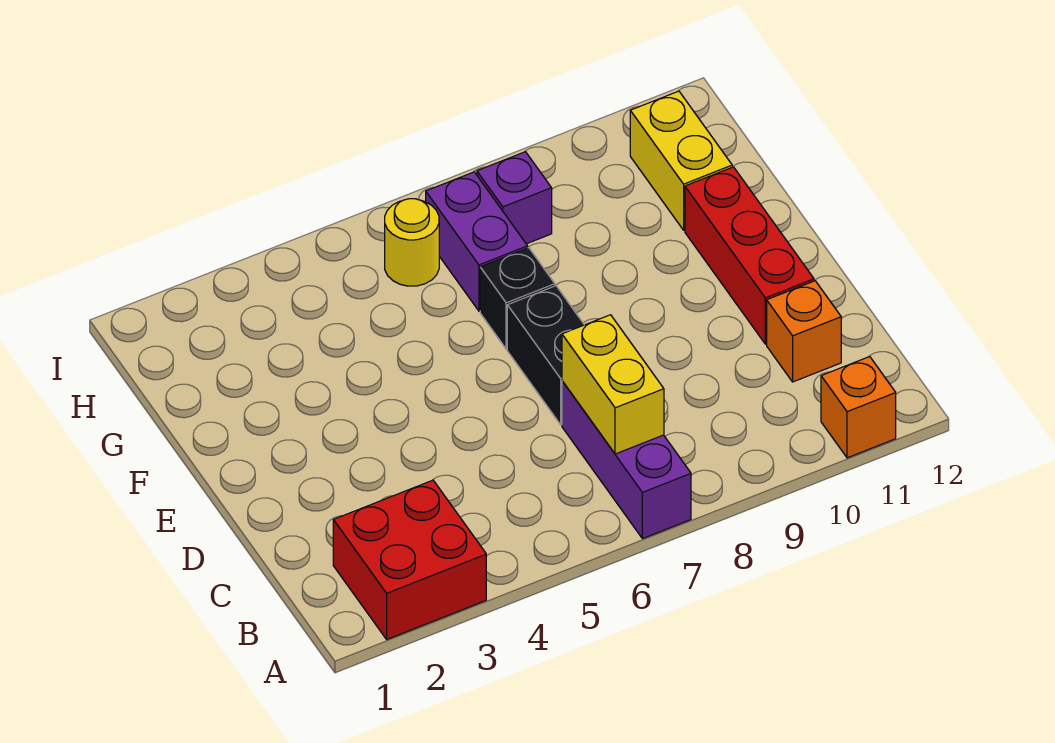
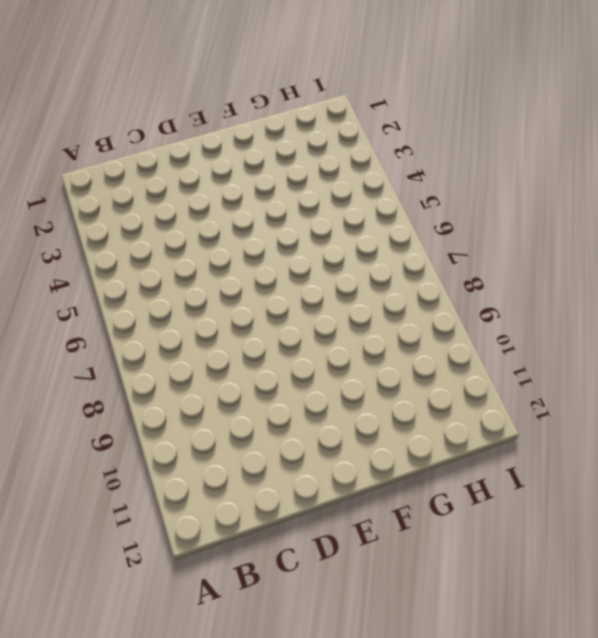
none -> red brick A2:B3 level 1
none -> purple brick A7:C7 level 1
none -> orange brick A11 level 1

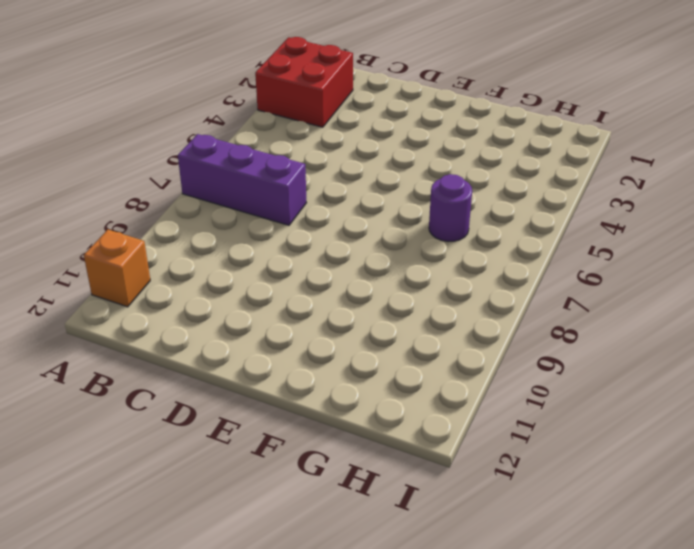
purple round brick G6 level 1 -> none
none -> orange brick C11 level 1
none -> black brick D7:E7 level 1
none -> red brick D11:F11 level 1

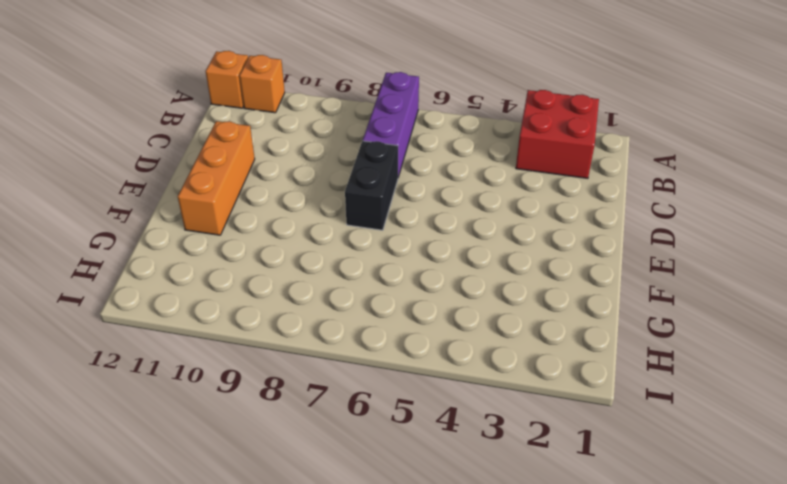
orange brick A12 level 1 -> orange brick C11 level 1
orange brick D11:F11 level 1 -> red brick D11:F11 level 1
none -> black brick F7 level 1
none -> purple brick G7:H7 level 1
none -> yellow brick G11:H11 level 1

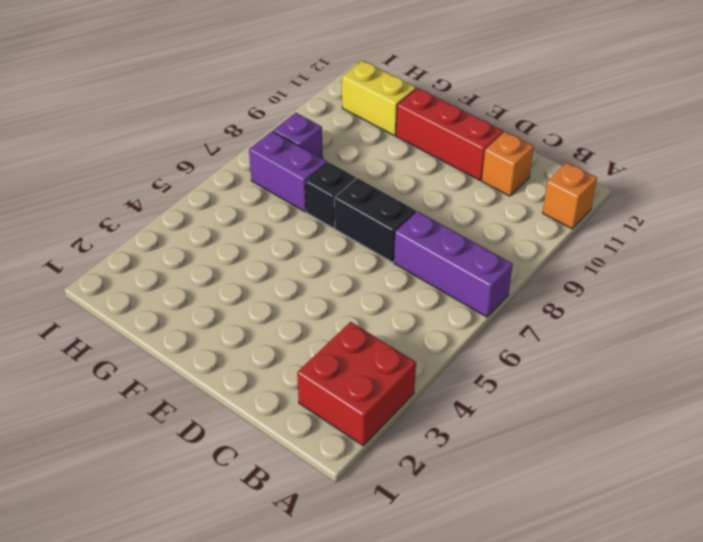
none -> yellow round brick H6 level 1
none -> yellow brick B7:C7 level 2

